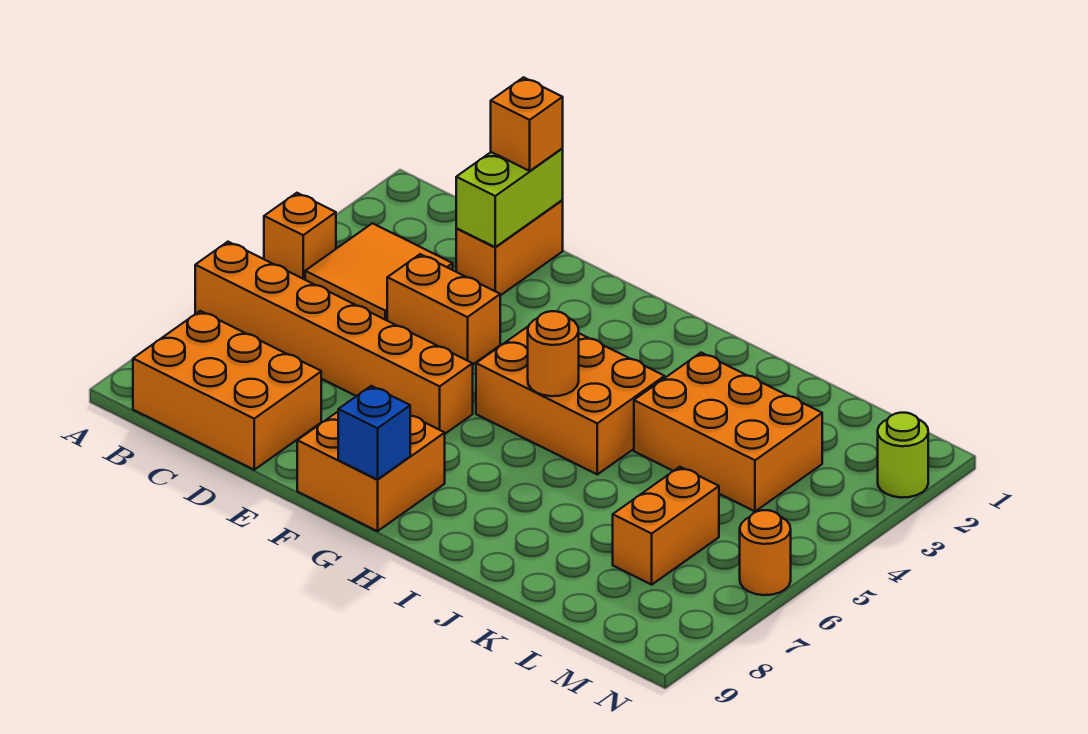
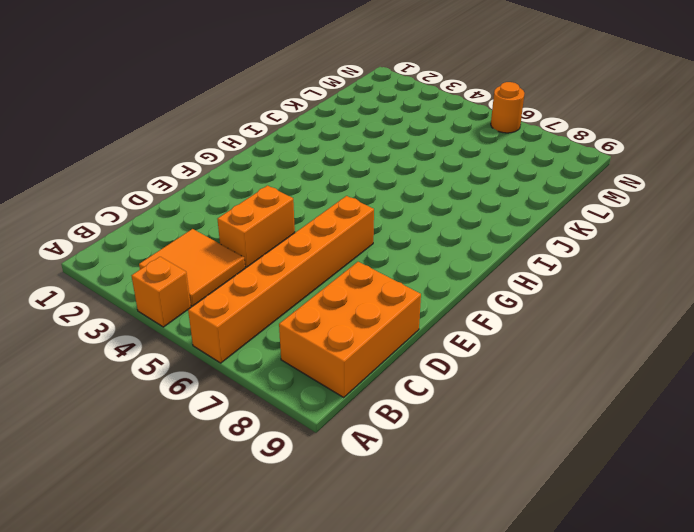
none -> orange brick D1:D2 level 1
none -> orange brick F8:G9 level 1
none -> orange brick G4:I5 level 1

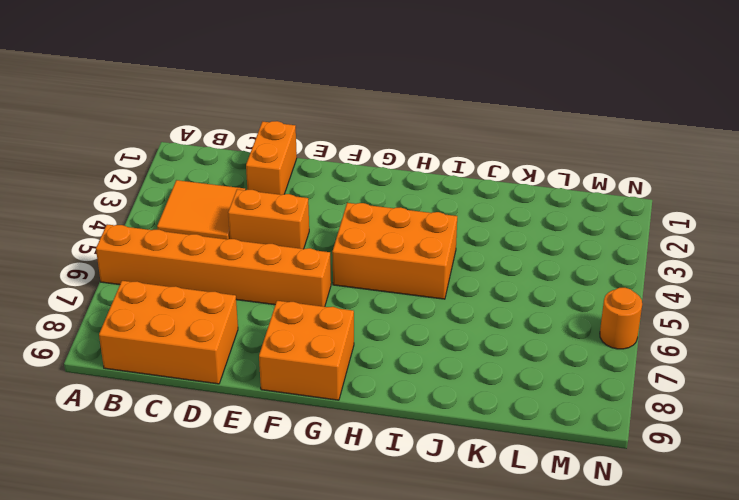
none -> orange brick A4 level 1
none -> orange brick J3:L4 level 1
none -> orange brick L6:L7 level 1

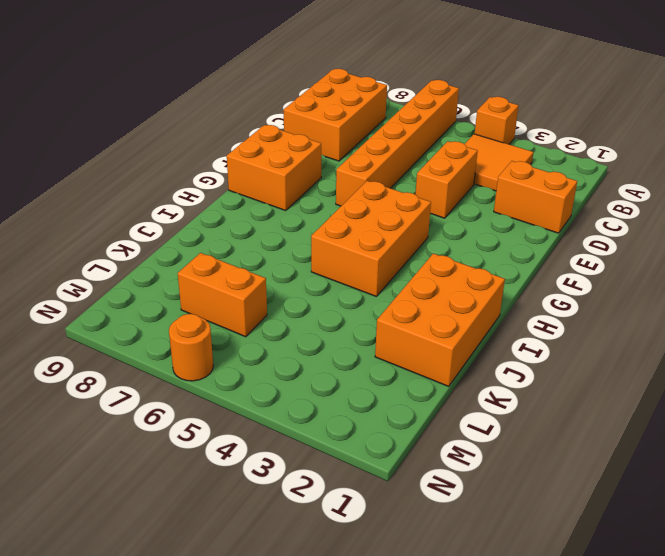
orange brick I1:K2 level 1 -> orange brick J3:L4 level 1
none -> lime round brick N2 level 1
none -> lime brick D1:D2 level 2
none -> blue brick G9 level 2

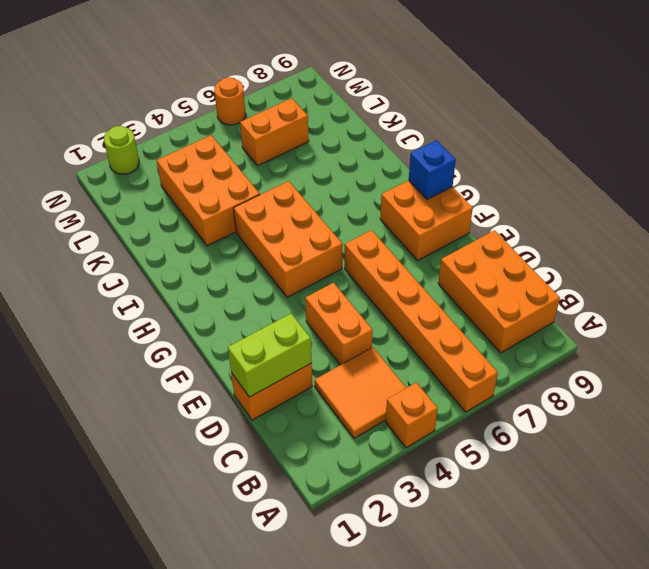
none -> orange round brick H5 level 2
none -> orange brick D1 level 3

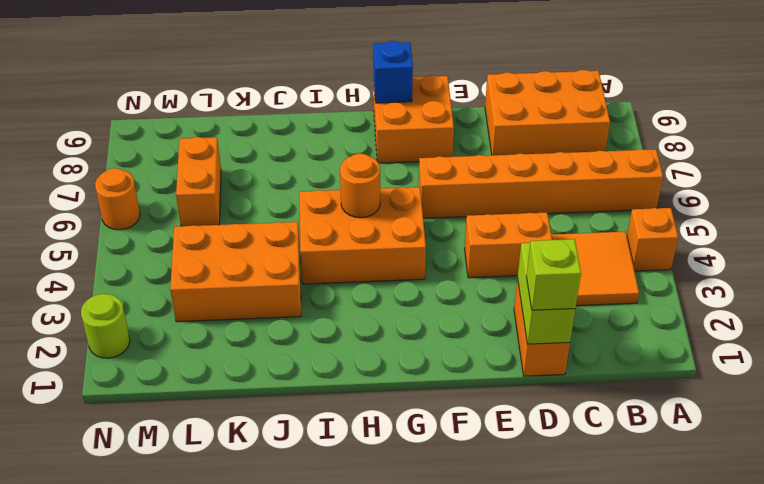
lime brick D1 level 3 -> orange brick D1 level 3

